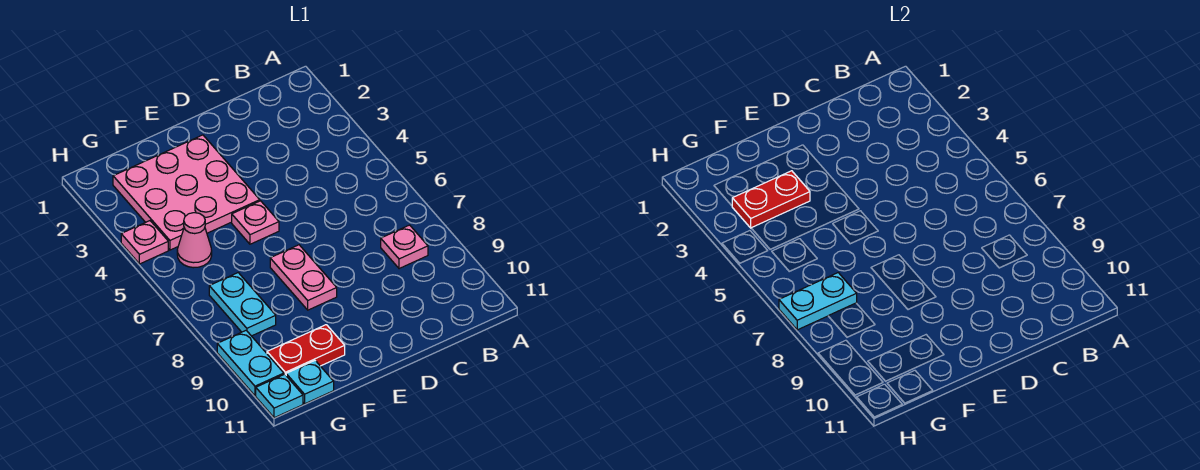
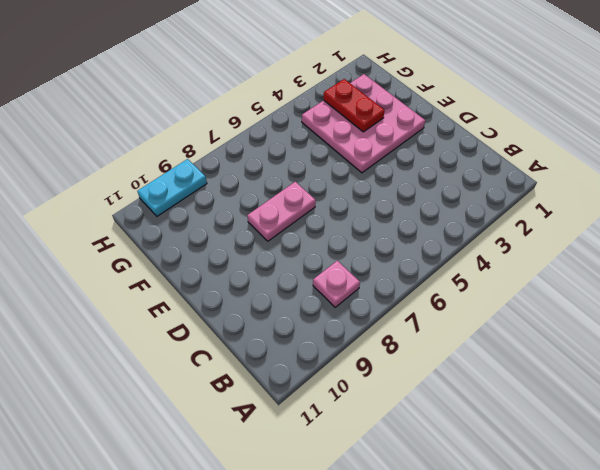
none -> pink plate E5 level 1
none -> red plate F10:G10 level 1
none -> pink cone G5 level 1

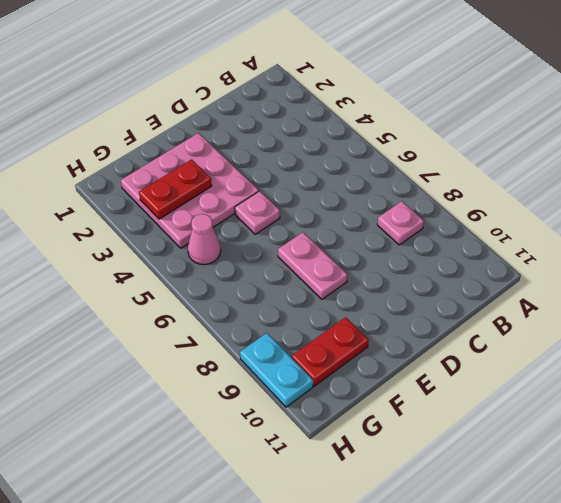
none -> cyan plate G7:G8 level 1
none -> cyan plate G11 level 1
none -> pink plate H4 level 1

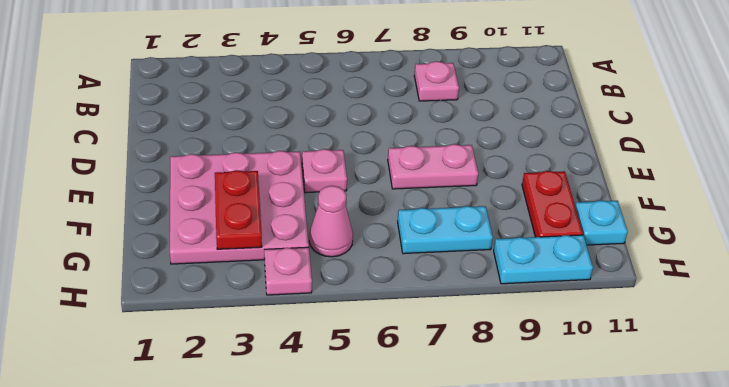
none -> cyan plate H11 level 1
none -> cyan plate G7:H7 level 2

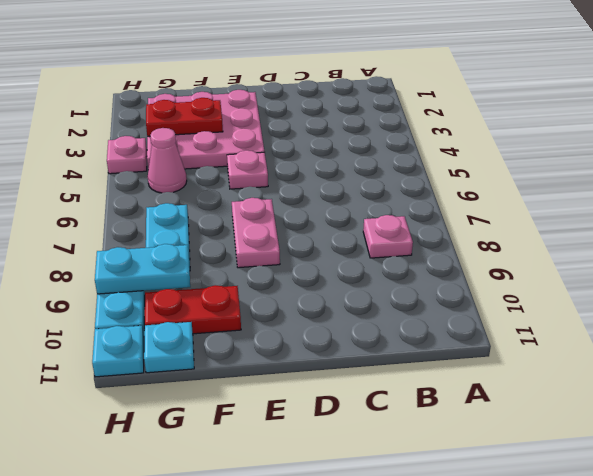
cyan plate G9:H9 level 2 -> cyan plate G7:H7 level 2

